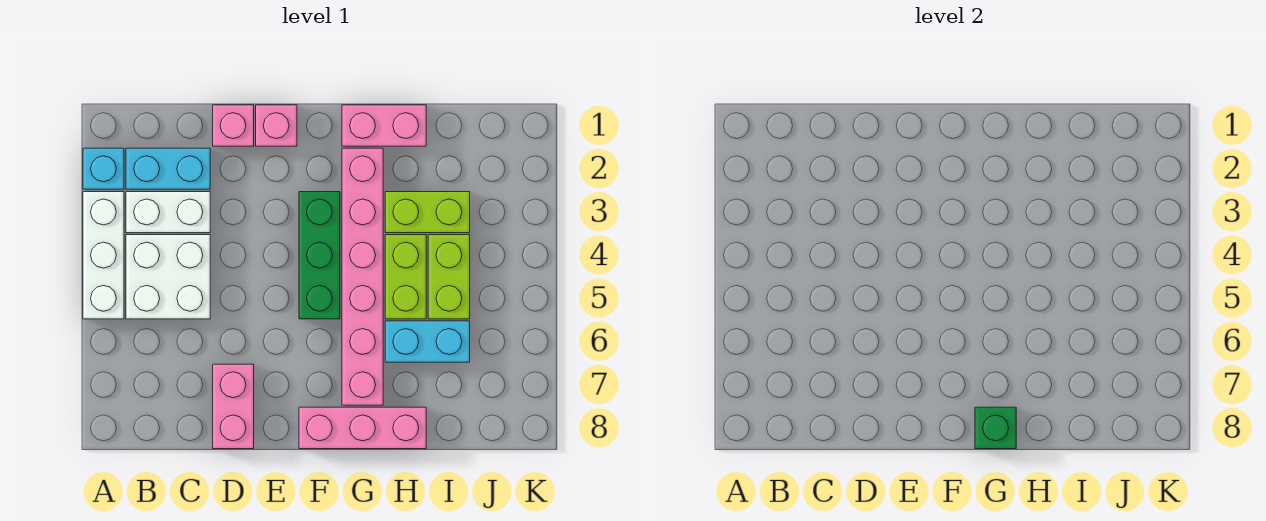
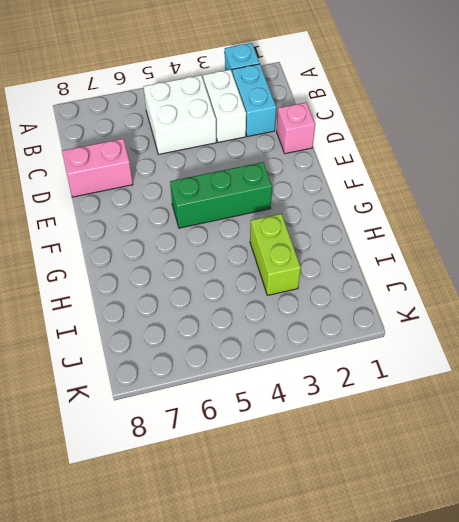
none -> white brick A3:A5 level 1
none -> pink brick E1 level 1
none -> pink brick F8:H8 level 1

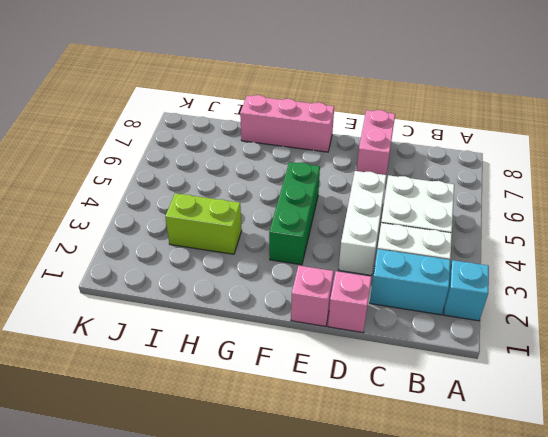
white brick D3:D5 level 1 -> white brick A3:A5 level 1
none -> pink brick G1:H1 level 1
none -> pink brick G2:G7 level 1
none -> lime brick H4:H5 level 1

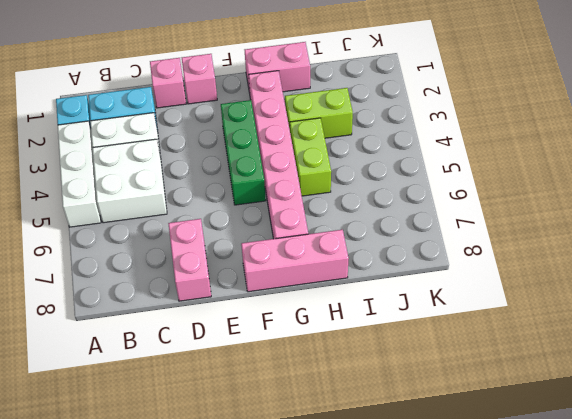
none -> cyan brick H6:I6 level 1
none -> lime brick I4:I5 level 1
none -> green brick G8 level 2

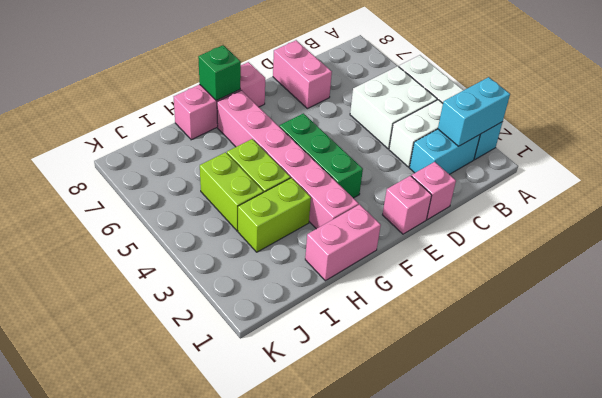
cyan brick A2:B2 level 2 -> cyan brick H6:I6 level 1

